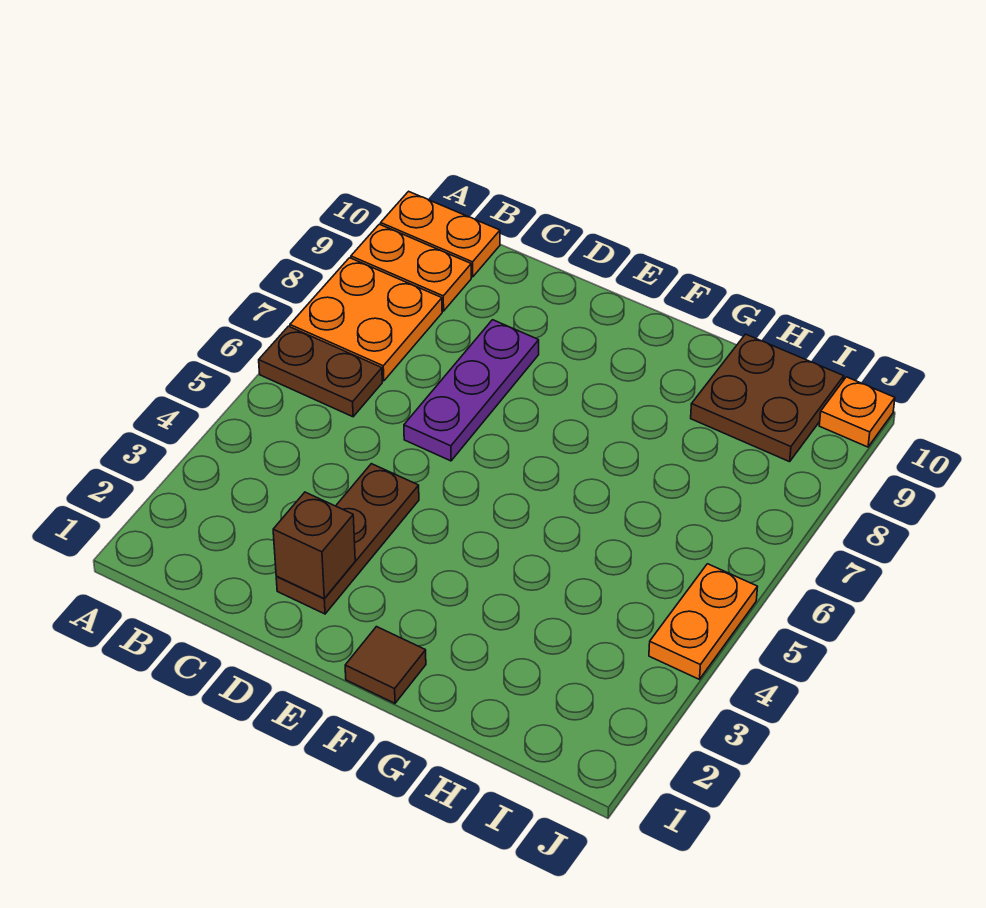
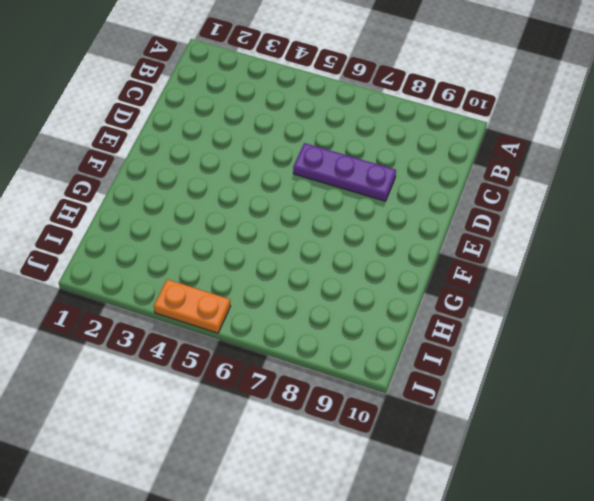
none -> brown plate A6:B6 level 1
none -> orange plate A7:B8 level 1

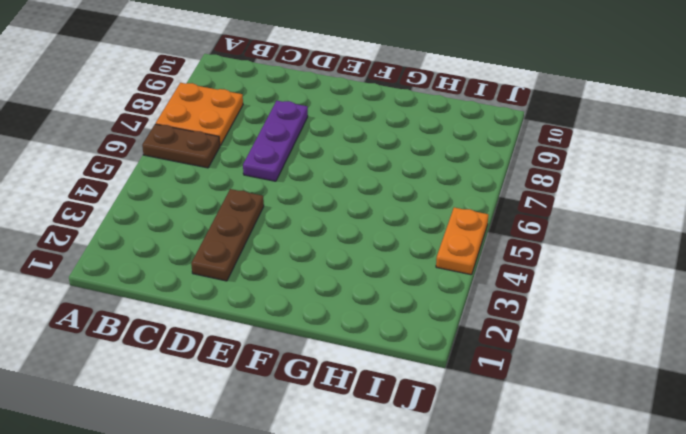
none -> orange plate A9:B9 level 1
none -> orange plate A10:B10 level 1

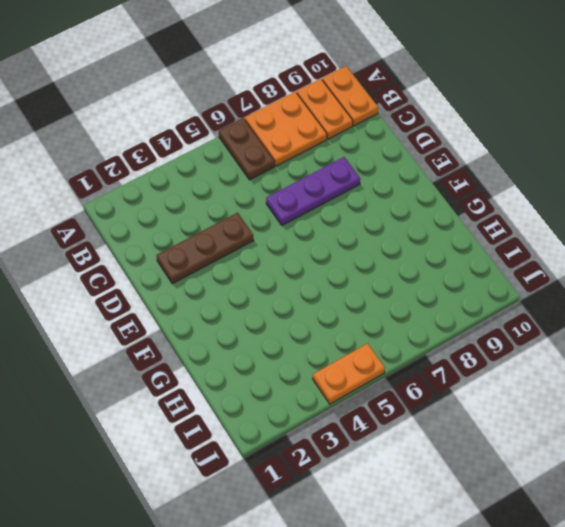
none -> brown tile F1 level 1
none -> brown plate H9:I10 level 1

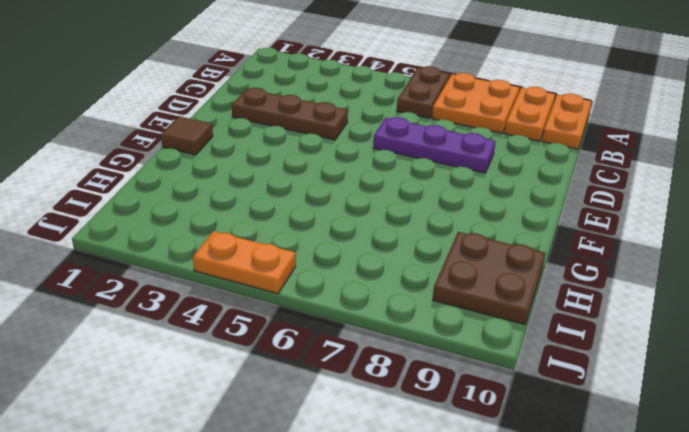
none -> orange plate J10 level 1
none -> brown brick D2 level 2

